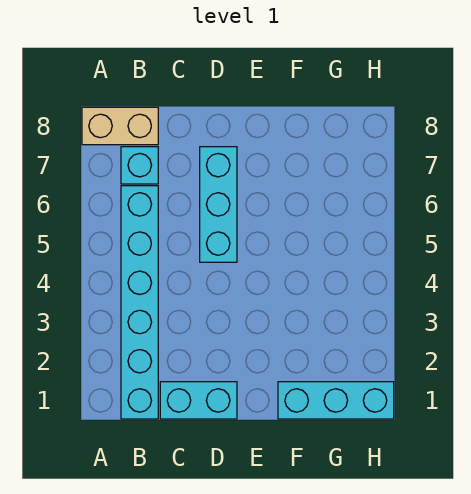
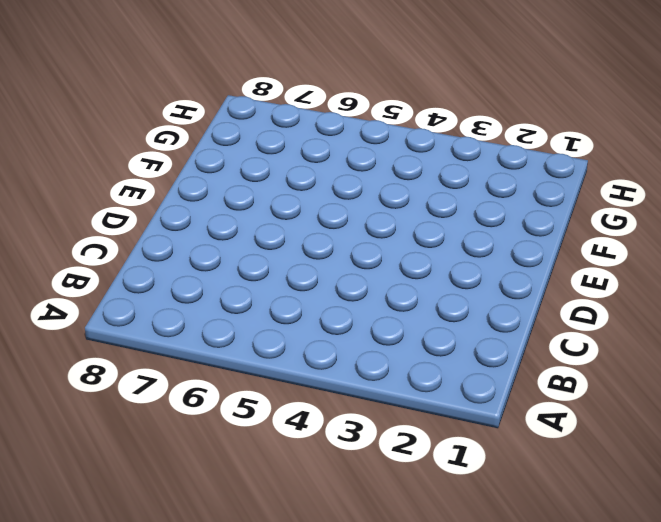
none -> tan brick A8:B8 level 1
none -> cyan brick B1:B6 level 1

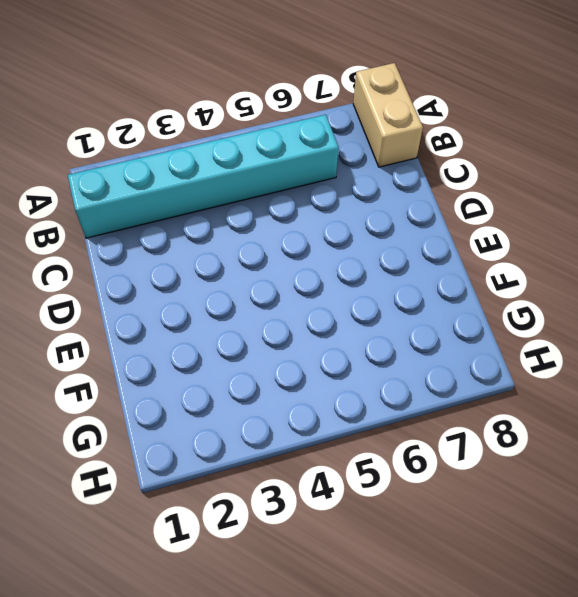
none -> cyan brick B7 level 1
none -> cyan brick C1:D1 level 1

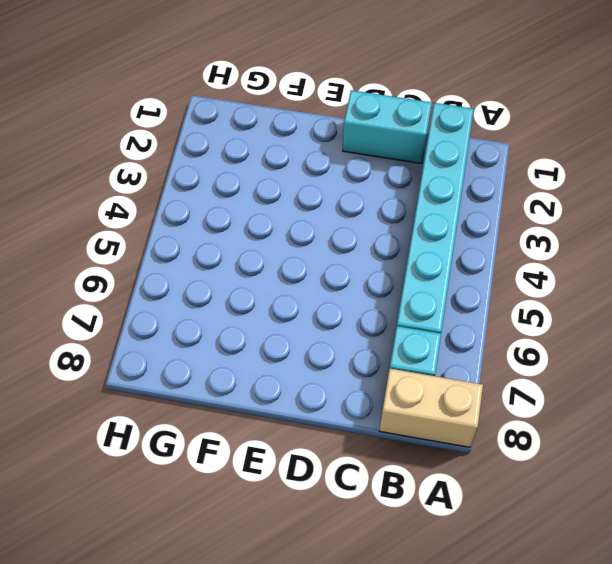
none -> cyan brick D5:D7 level 1
none -> cyan brick F1:H1 level 1

